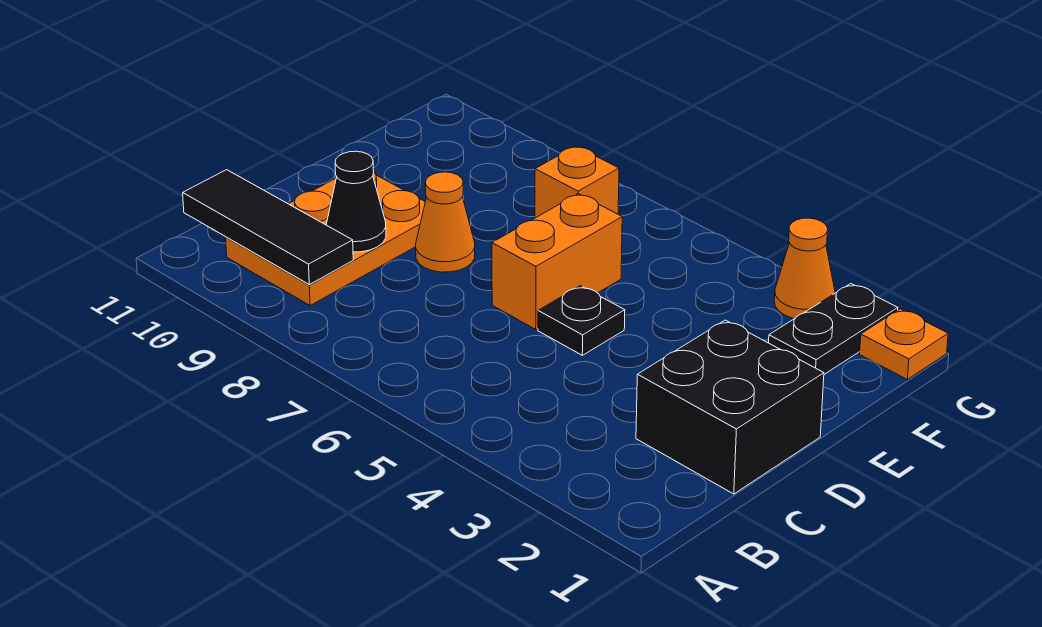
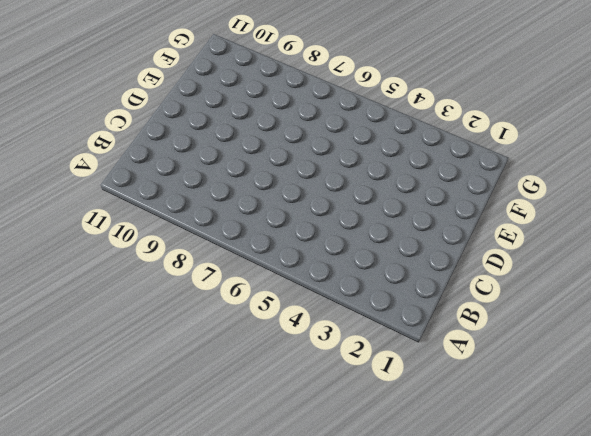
none -> orange plate B9:D10 level 1
none -> black brick C1:D2 level 1

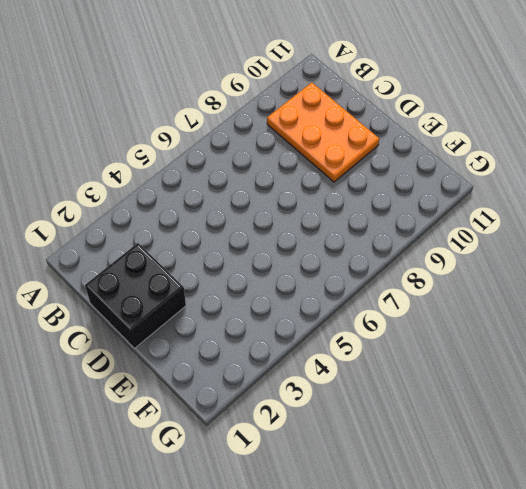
none -> black plate D5 level 1
none -> orange brick D6:E6 level 1

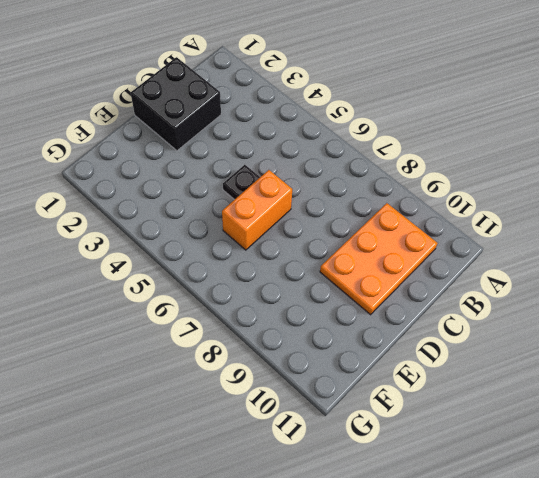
none -> orange cone D8 level 1
none -> black plate F2:G2 level 1

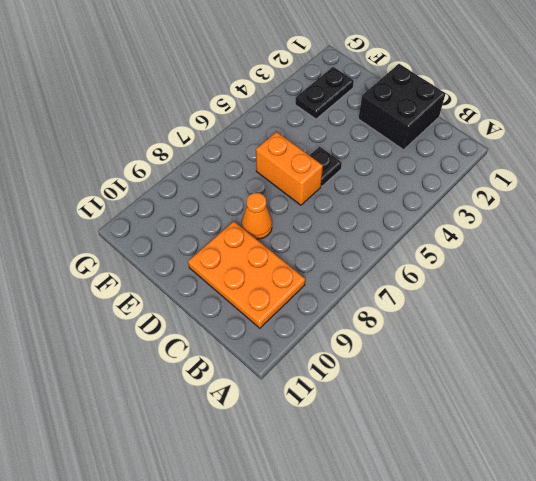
black plate F2:F3 level 1 -> black plate F2:G2 level 1
none -> orange brick F7 level 1
none -> orange plate G1 level 1

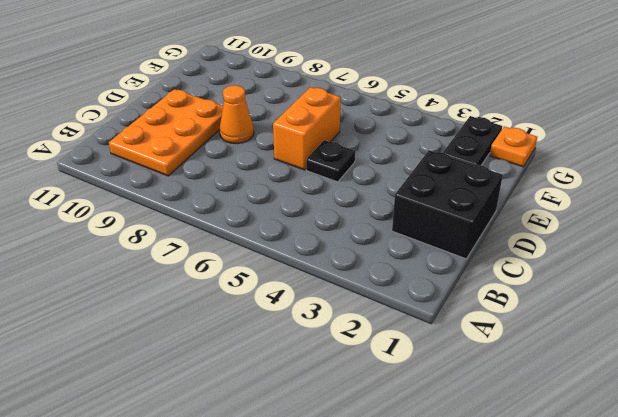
none -> orange brick F7 level 1
none -> orange cone G3 level 1

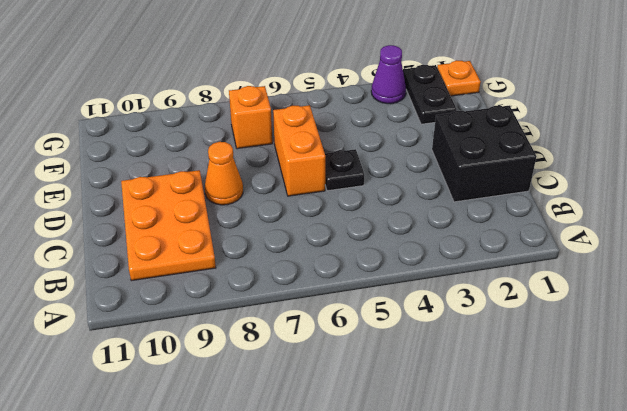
purple cone G3 level 1 -> orange cone G3 level 1
none -> black tile B9:B11 level 2
none -> black cone C9 level 2

